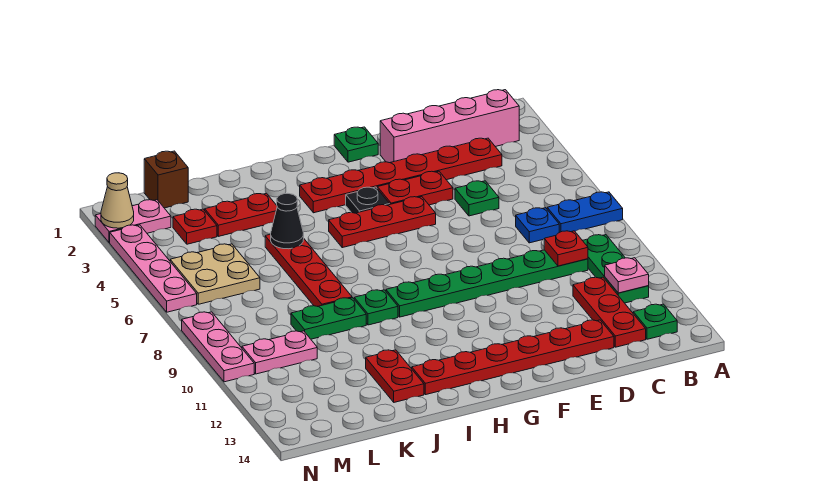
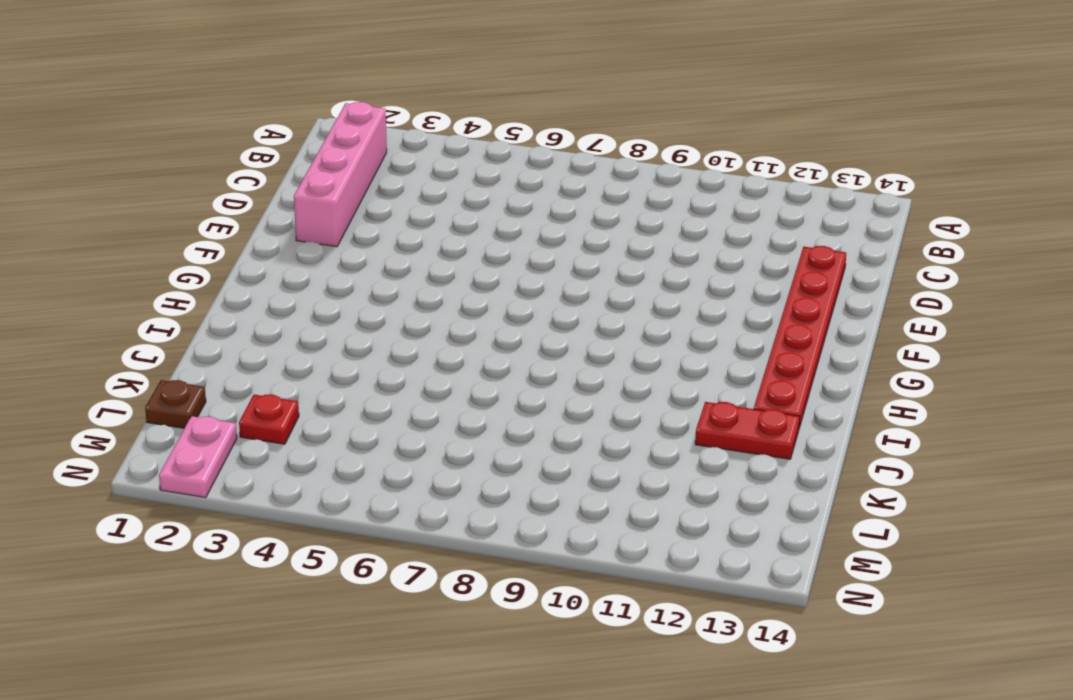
brown plate L1 level 1 -> brown brick L1 level 1
none -> blue plate A7:B7 level 1
none -> green plate B9:B11 level 1
none -> green plate B13 level 1
none -> red plate C3:H3 level 1

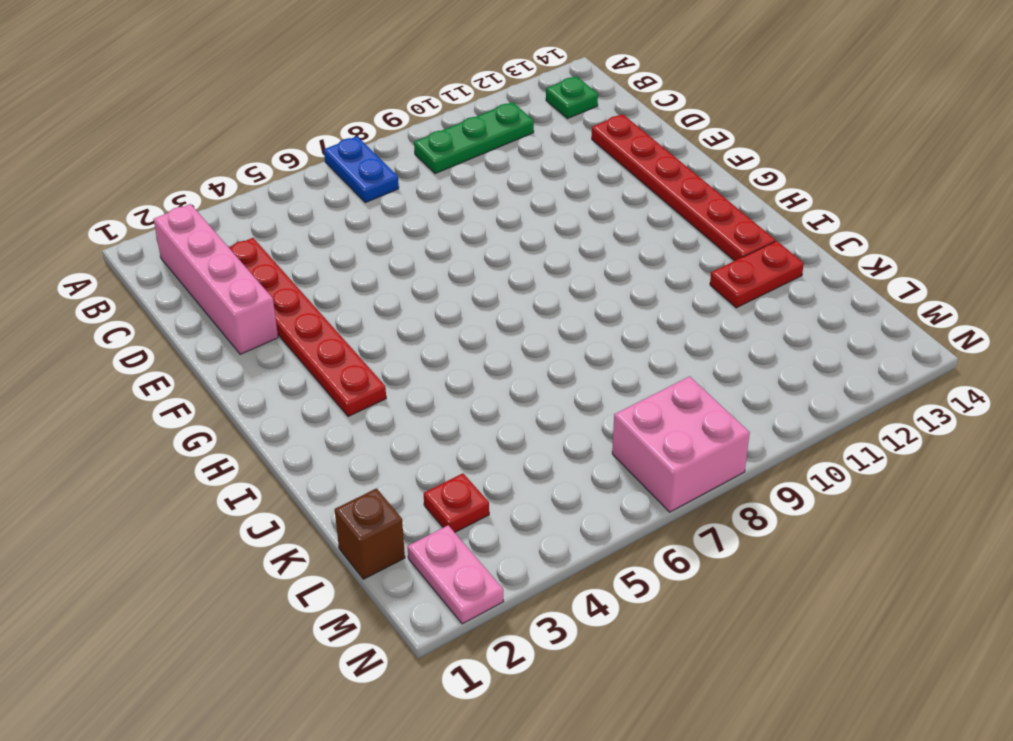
pink brick M7:N8 level 1 -> pink plate N8:N10 level 1
none -> blue plate C7 level 1
none -> green plate C9:H9 level 1
none -> red plate C11:C13 level 1
none -> green plate D5 level 1

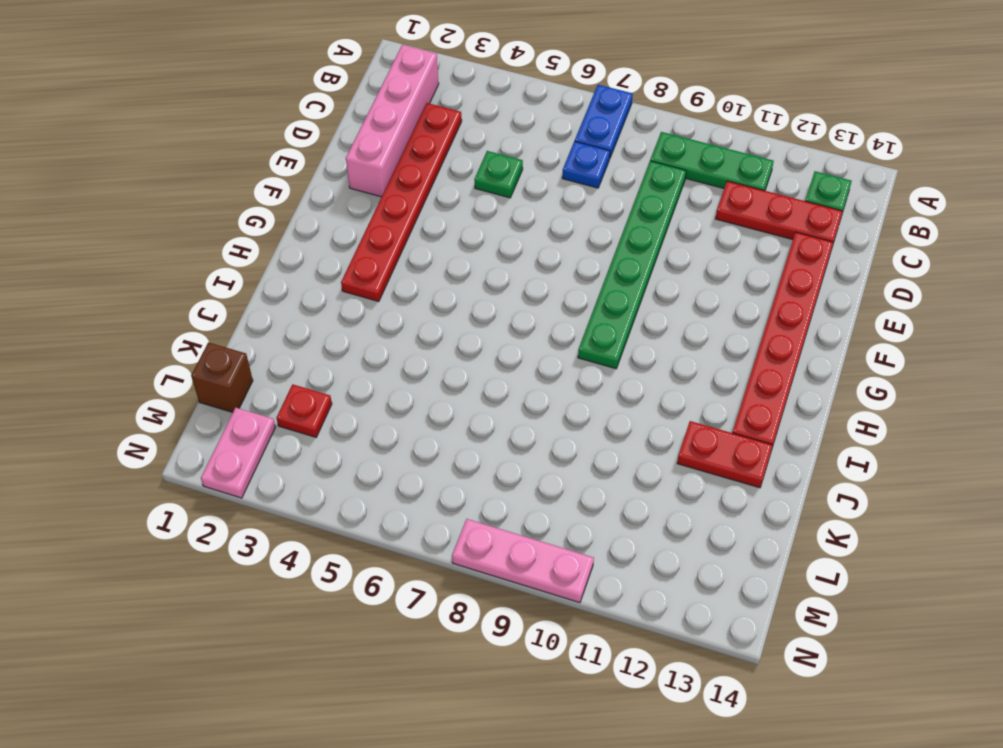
none -> red plate E4:F4 level 1
none -> green plate F1 level 1
none -> red plate F5:H5 level 1
none -> black plate G4 level 1

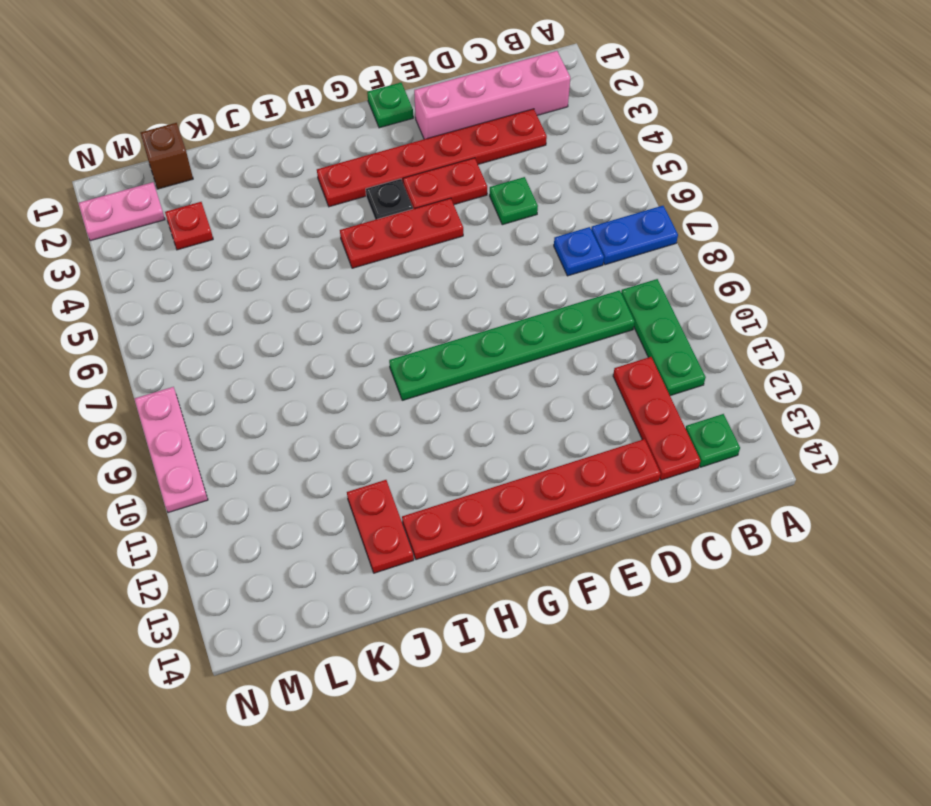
none -> green plate I9 level 1
none -> red plate J3:K3 level 1
none -> red plate J5:J8 level 1
none -> green plate J9:K9 level 1

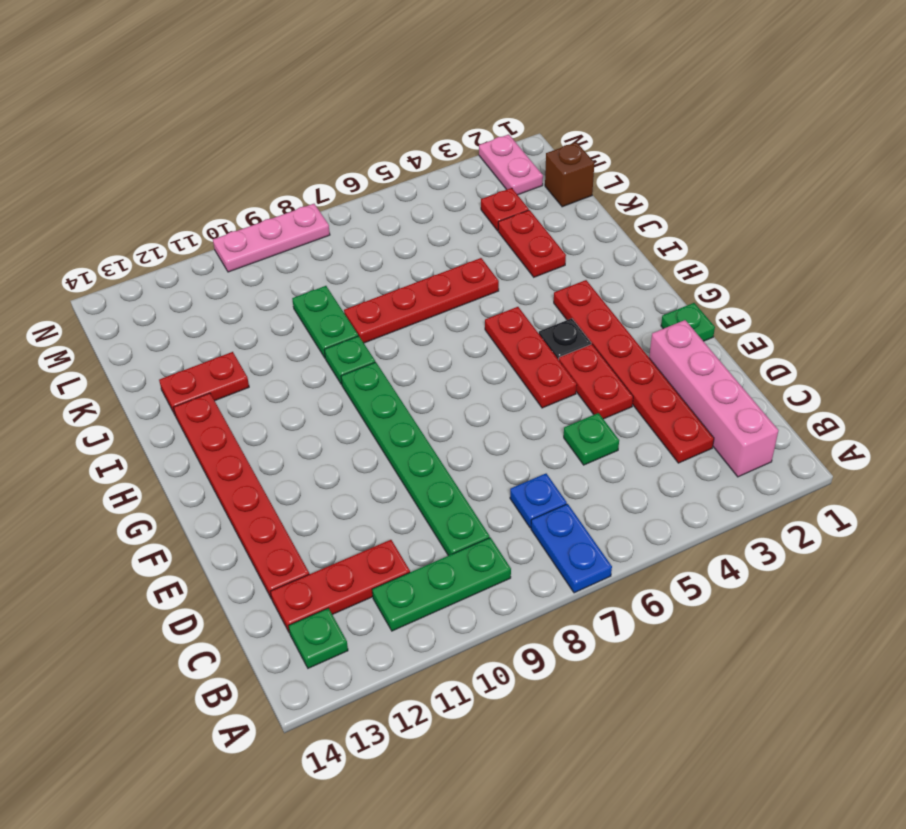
none -> tan plate L5:M6 level 1
none -> pink plate L10:M10 level 1
none -> pink plate N3:N6 level 1
none -> pink plate B11 level 2

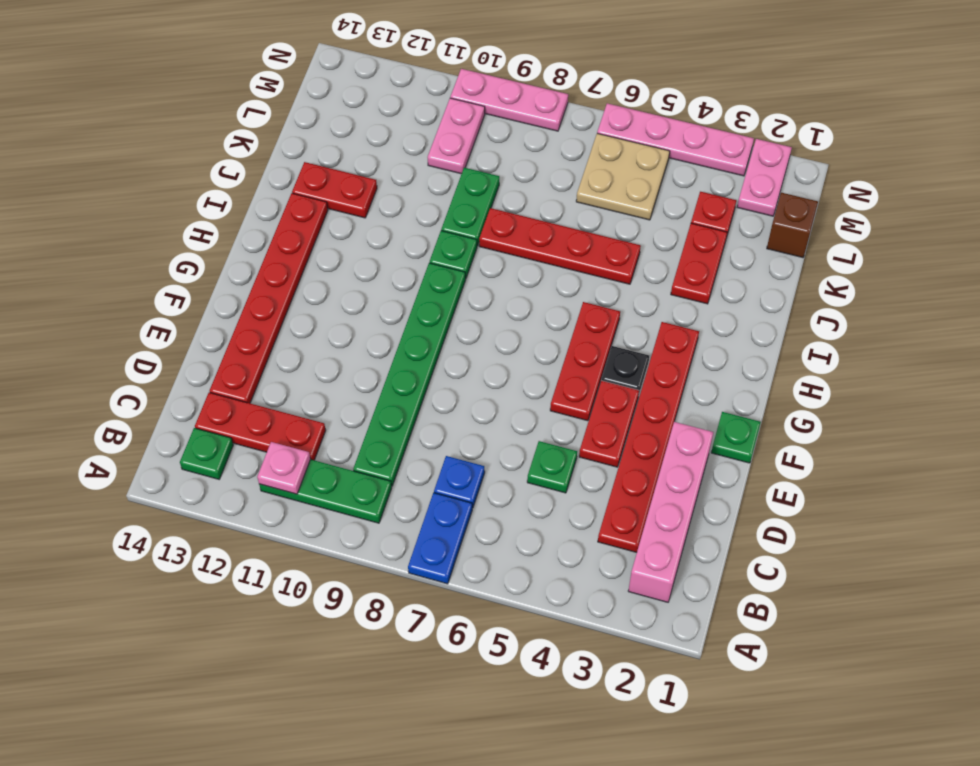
none -> red plate C9 level 2
none -> black cone J5 level 2
none -> tan cone N2 level 2

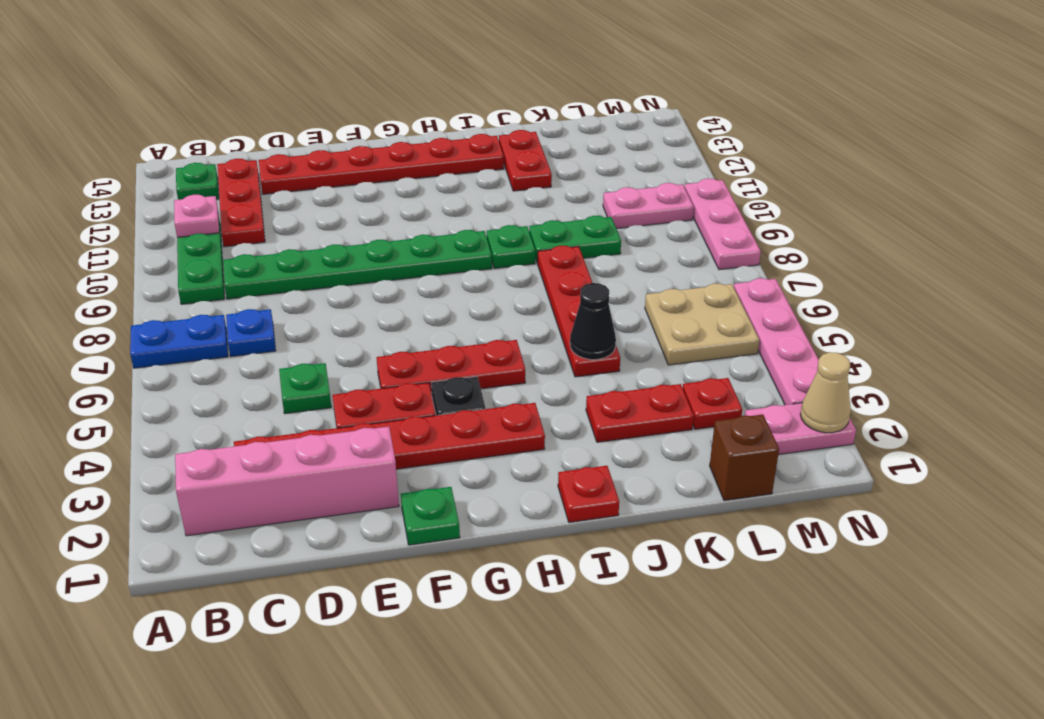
red plate I1 level 1 -> red plate C9 level 2

